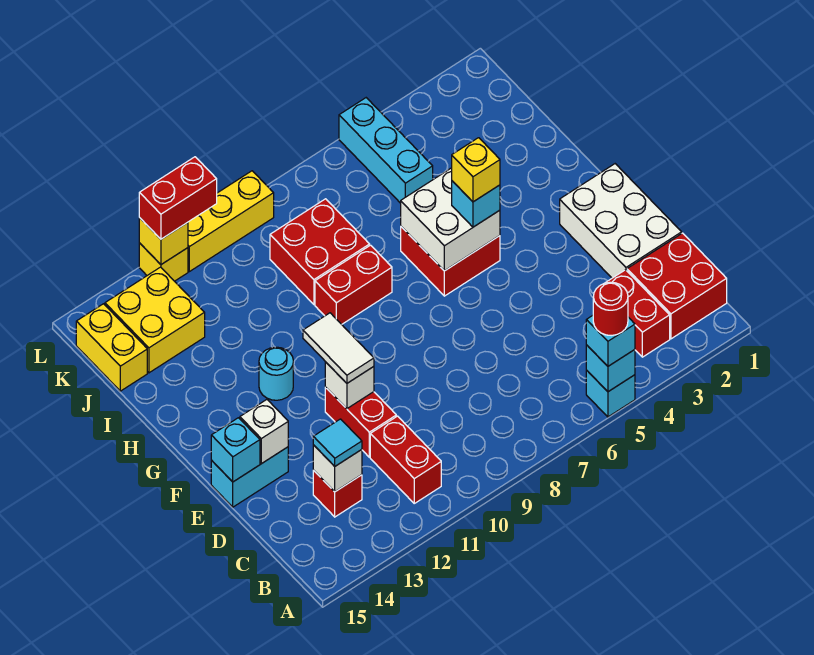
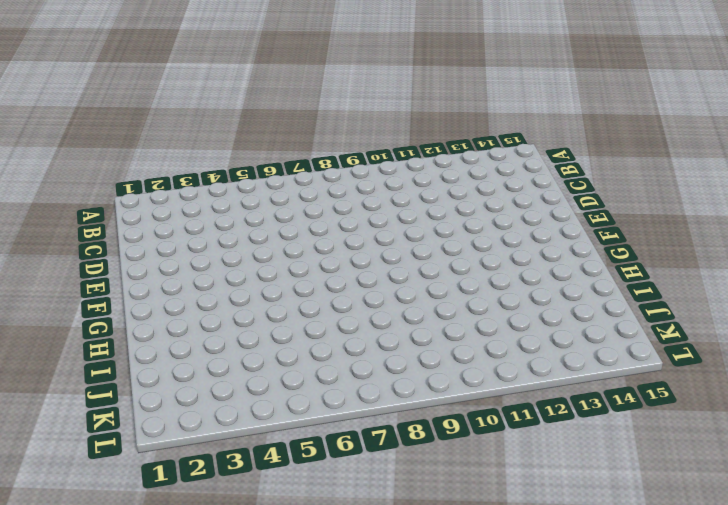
none -> cyan brick A5 level 1
none -> red brick B1:C2 level 1
none -> red brick B3:C3 level 1
none -> red brick B11:C11 level 1

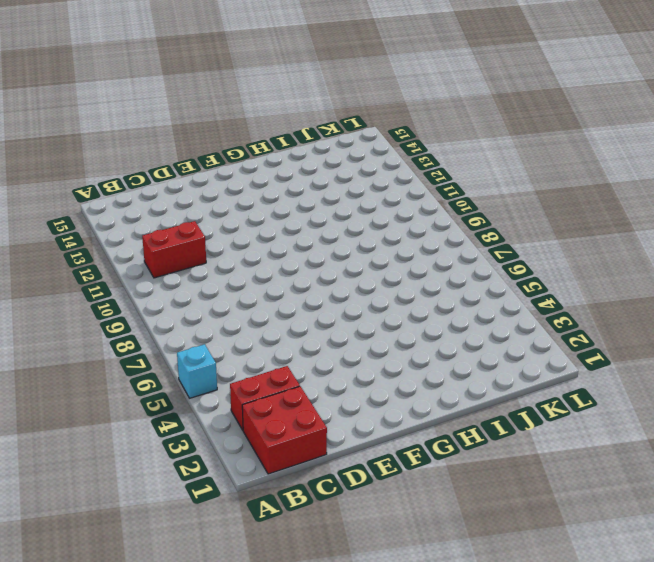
none -> red brick C13 level 1
none -> white brick D1:F2 level 1
none -> red brick D11:E11 level 1
none -> cyan brick E14:E15 level 1

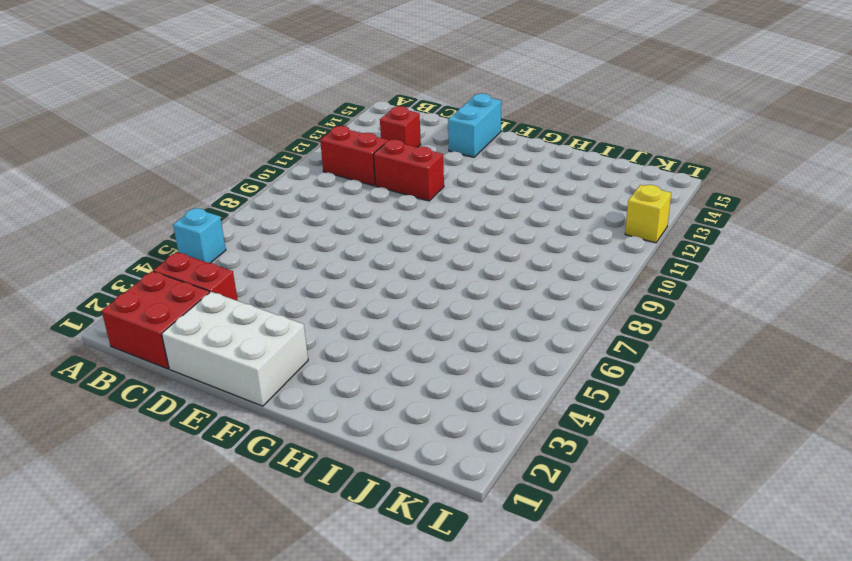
none -> red brick G5:H6 level 1
none -> cyan round brick G12 level 1
none -> red brick H8:H9 level 1
none -> red brick I8:J9 level 1

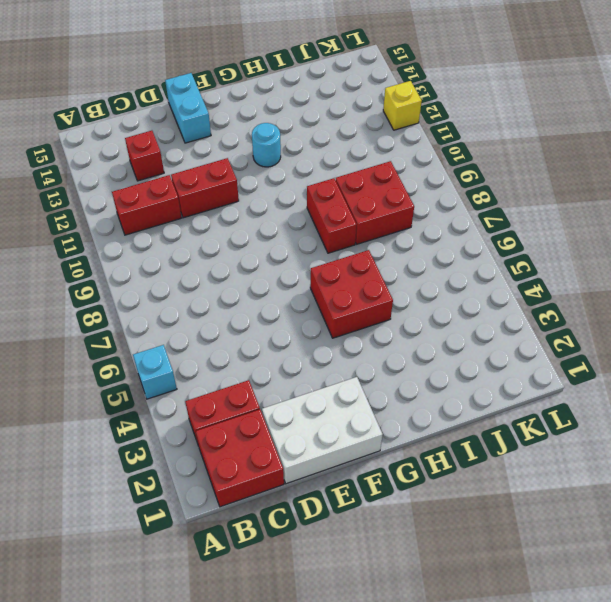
none -> cyan brick J5:L5 level 1
none -> yellow brick J13:K14 level 1
none -> yellow brick J15:K15 level 1
none -> yellow brick L9:L11 level 1

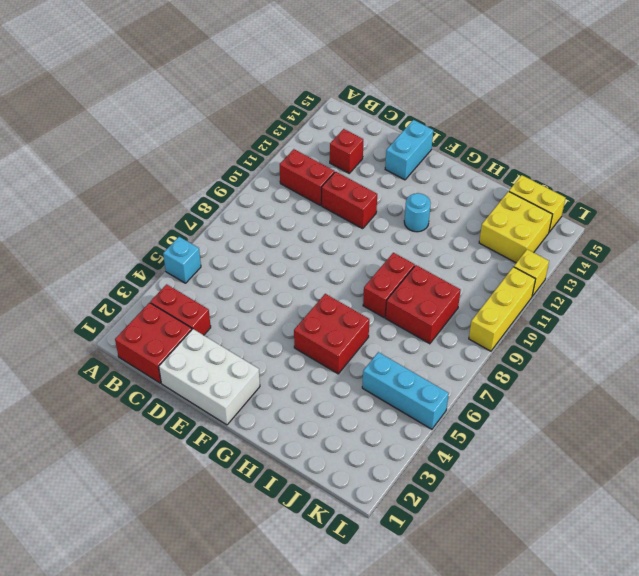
none -> cyan brick A5 level 2
none -> white brick C13 level 2
none -> white brick E11 level 2
none -> white brick E14 level 2

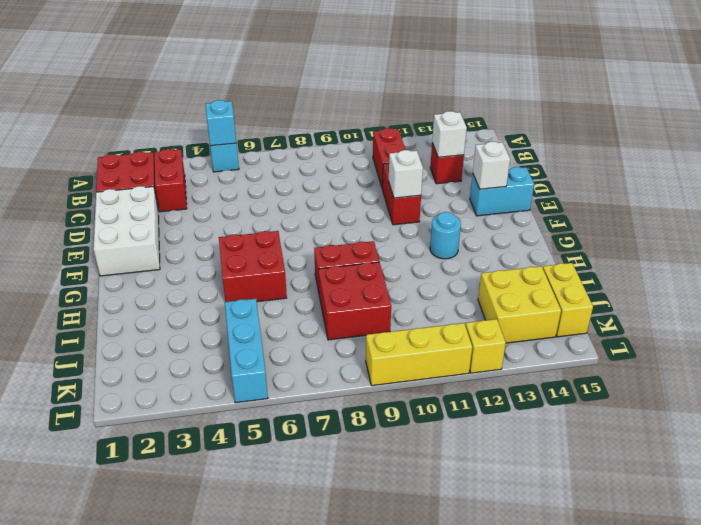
none -> cyan brick E15 level 2
none -> white brick G5:H6 level 2
none -> yellow brick L12 level 2
none -> cyan brick A5 level 3

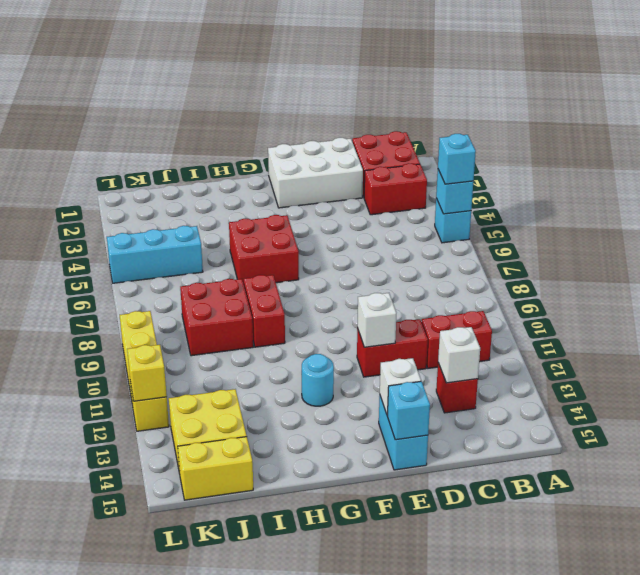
none -> white brick G5:H6 level 2
none -> cyan tile C13 level 3
none -> white tile E11:F11 level 3
none -> cyan brick G5 level 3

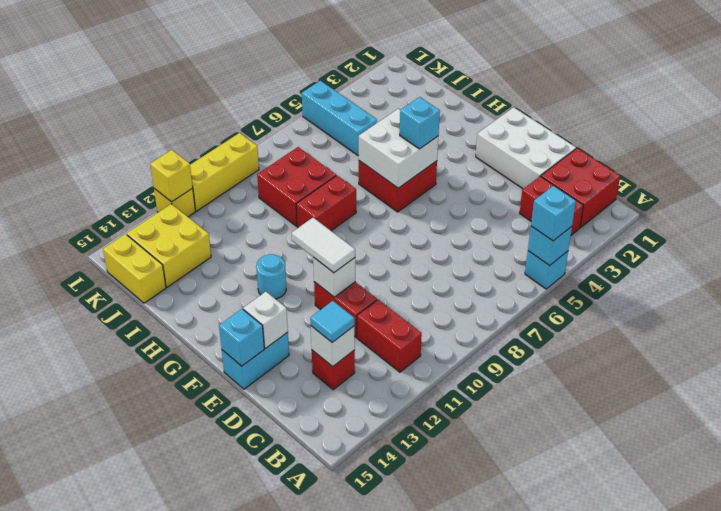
none -> red brick L11:L12 level 3
none -> red round brick A5 level 4
none -> yellow brick G5 level 4

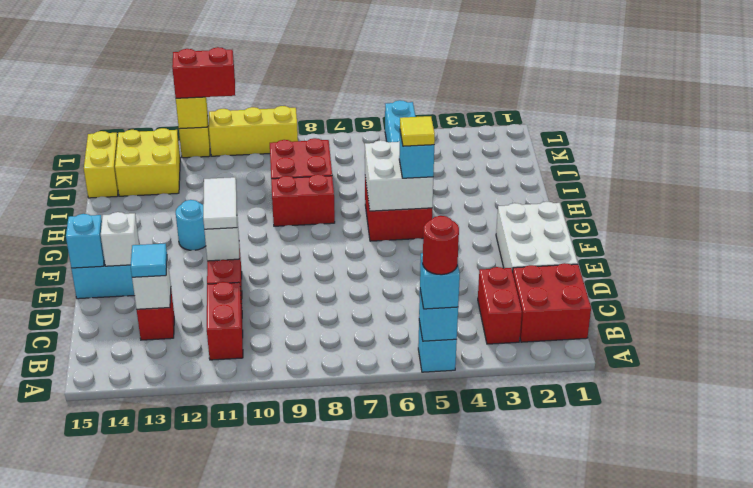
yellow tile G5 level 4 -> yellow brick G5 level 4

